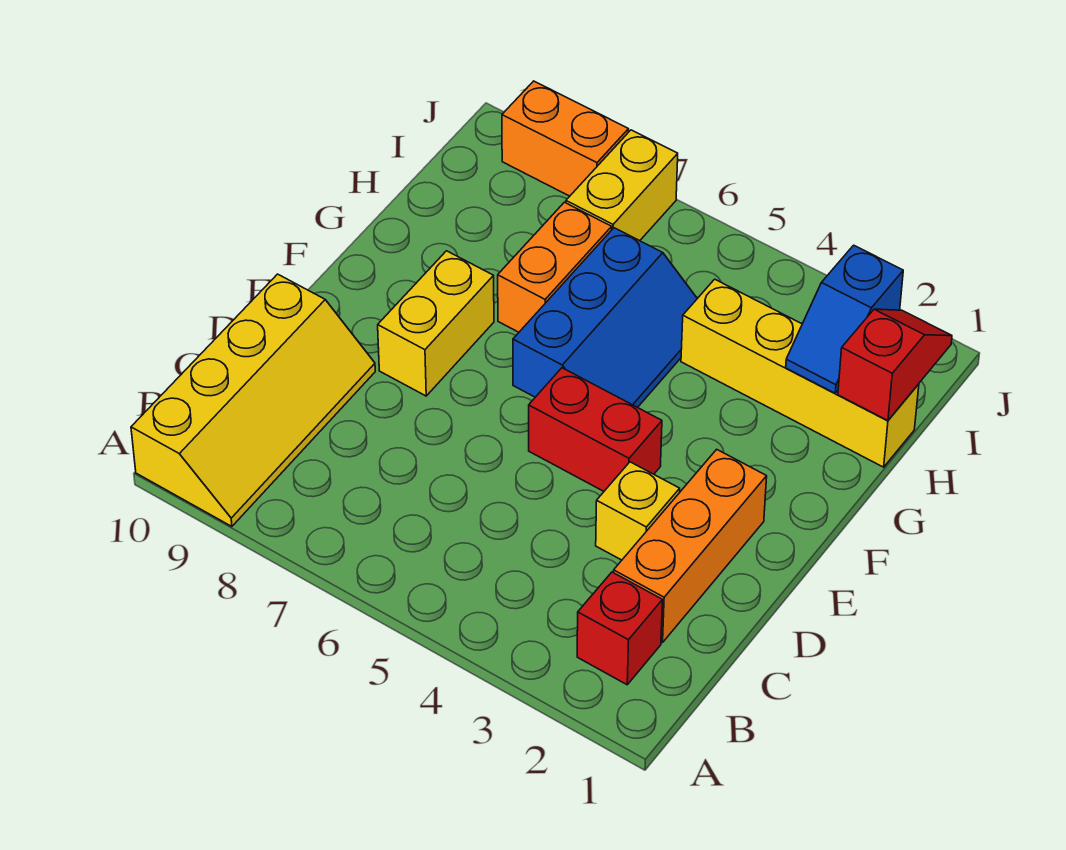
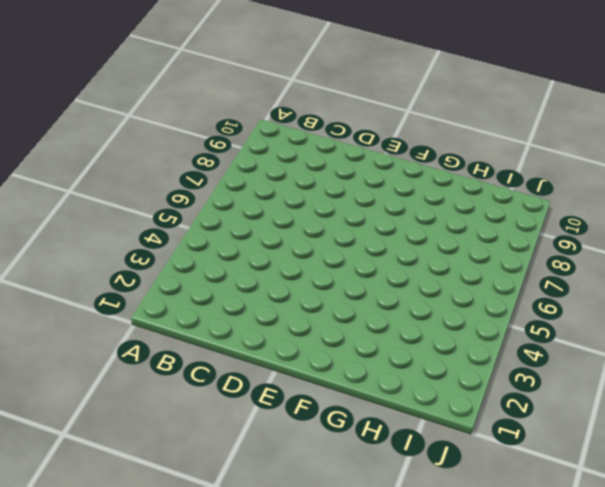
none -> yellow slope A9:D10 level 1 top 10
none -> red brick B2 level 1
none -> orange brick C2:E2 level 1

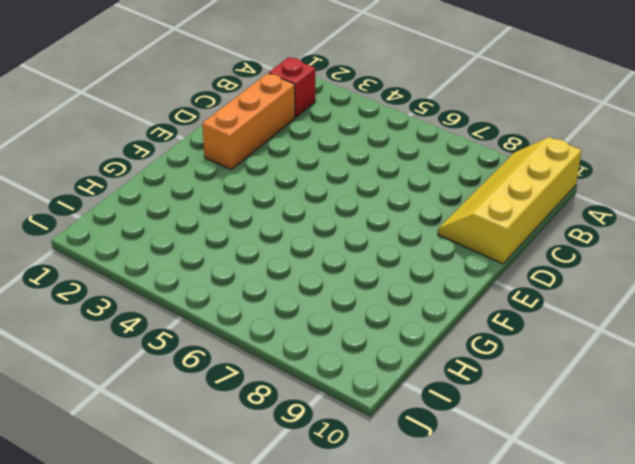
none -> yellow brick D3 level 1
none -> red brick E4:E5 level 1
none -> yellow brick E8:F8 level 1

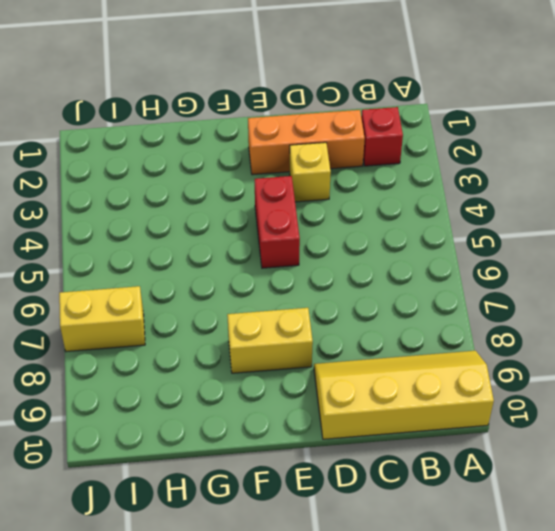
none -> blue slope F5:H6 level 1 top 6
none -> orange brick G7:H7 level 1
none -> yellow brick H1:H4 level 1

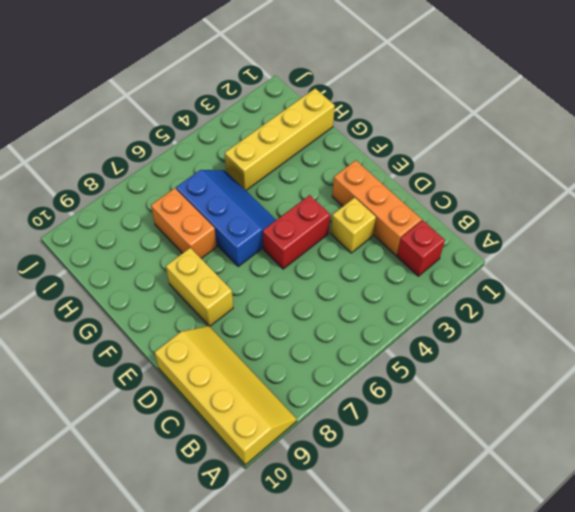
none -> yellow brick I7:J7 level 1
none -> orange brick J8:J9 level 1
none -> red slope H1:I1 level 2 top H

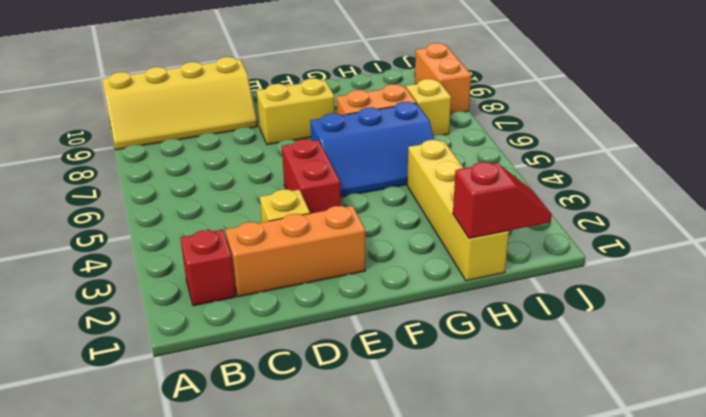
yellow brick I7 level 1 -> yellow brick I7:J7 level 1
none -> blue slope H2:I2 level 2 top I

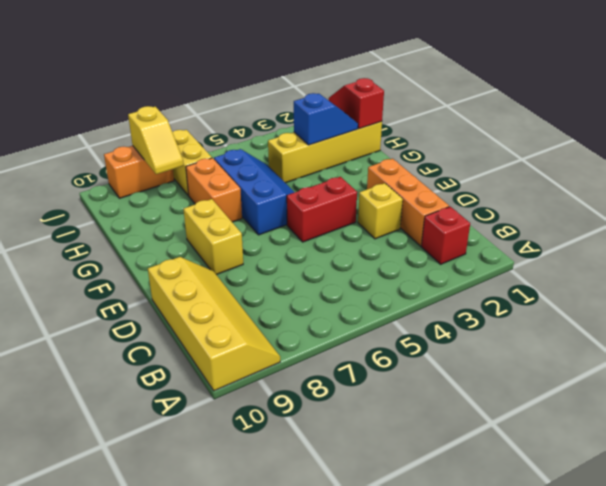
blue slope H2:H3 level 2 top 3 -> blue slope H2:I2 level 2 top I
yellow slope I8:J8 level 2 top J -> none

